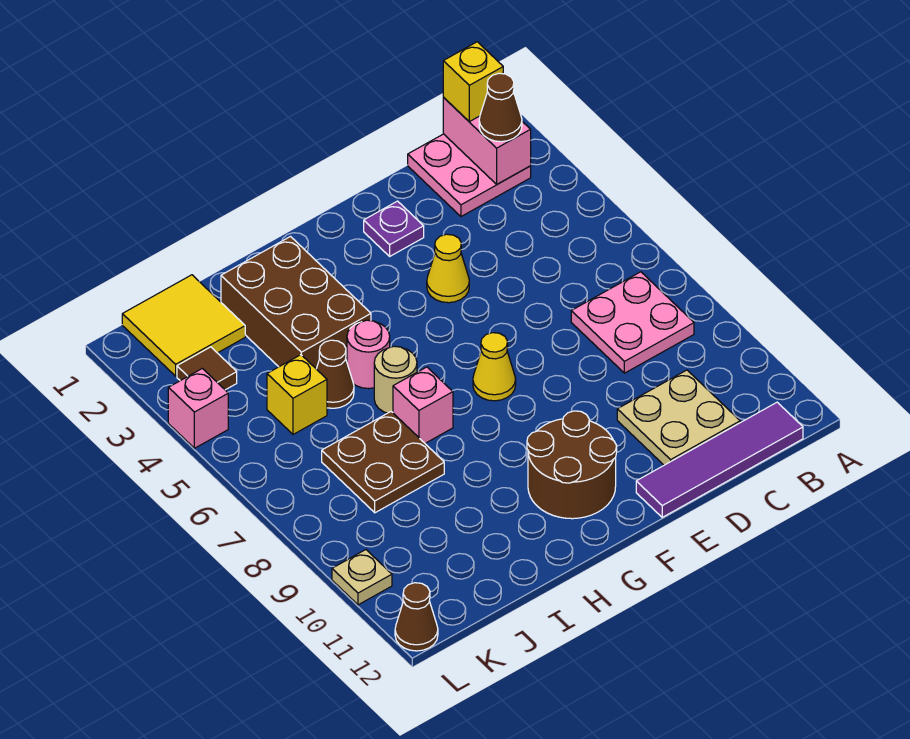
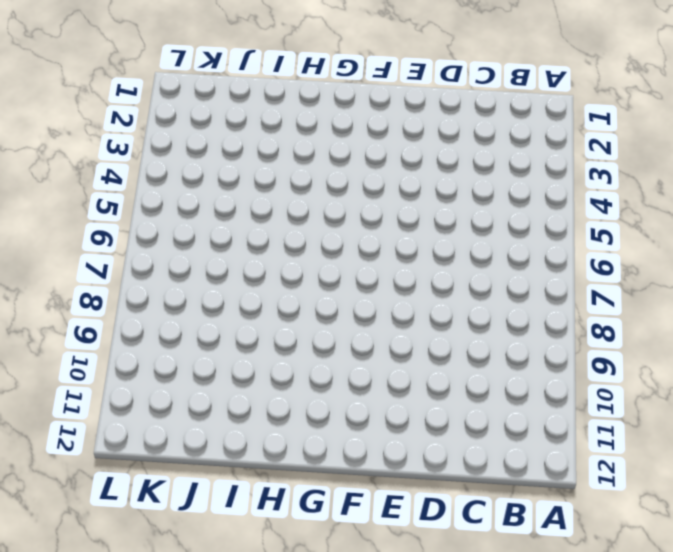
none -> pink plate B1:C2 level 1
none -> pink plate B7:C8 level 1
none -> purple tile B12:E12 level 1

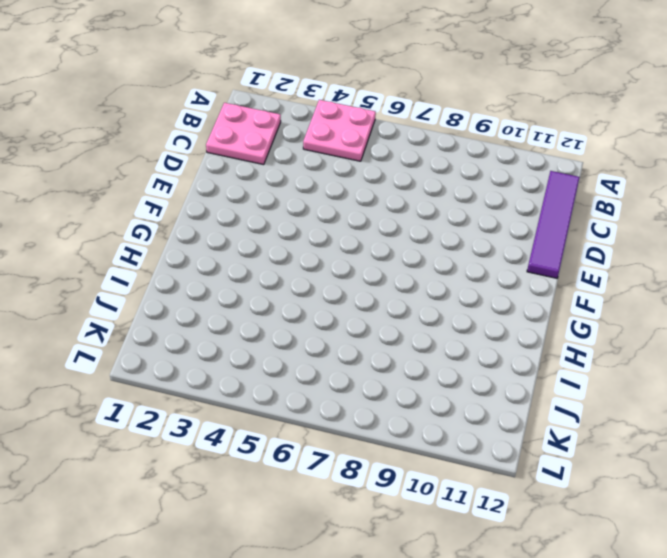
pink plate A4:B5 level 1 -> pink plate B7:C8 level 1
none -> tan plate C10:D11 level 1
none -> purple plate E2 level 1
none -> yellow cone E4 level 1

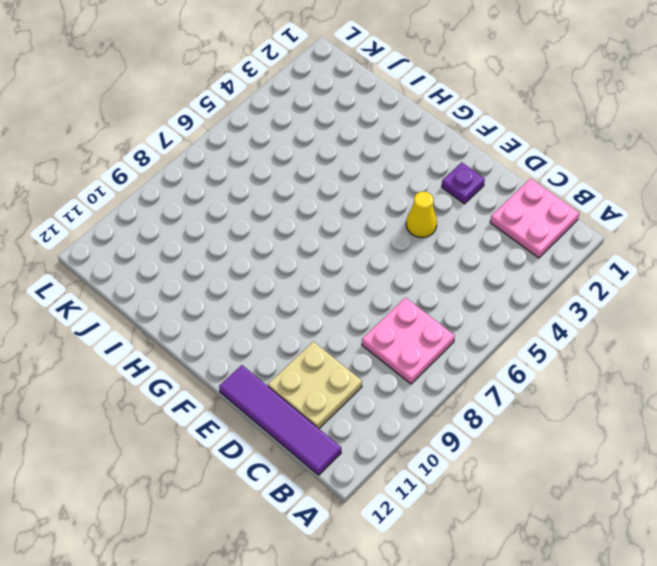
none -> yellow cone F7 level 1
none -> brown round brick F10:G11 level 1
none -> brown brick H2:I4 level 1

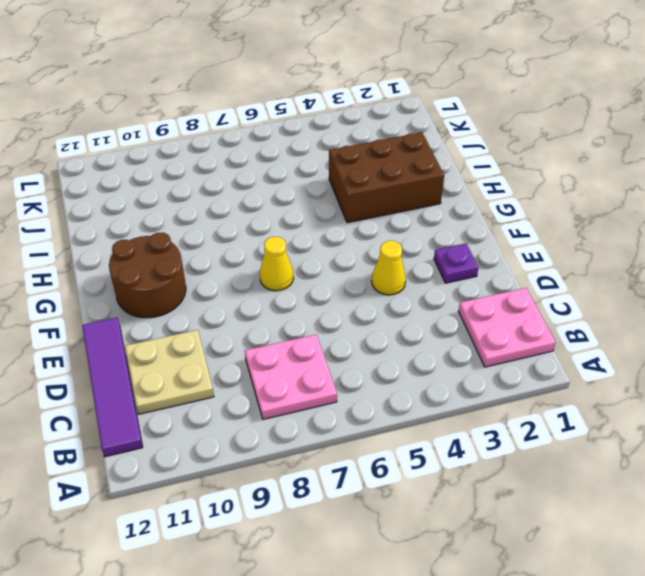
none -> pink round brick H5 level 1
none -> tan round brick H6 level 1
none -> pink brick H7 level 1

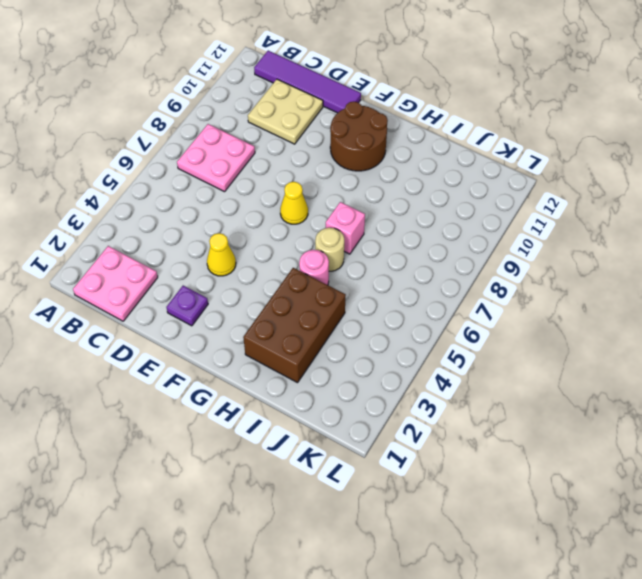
none -> brown cone I5 level 1
none -> brown plate I7:J8 level 1
none -> yellow tile J1:K2 level 1

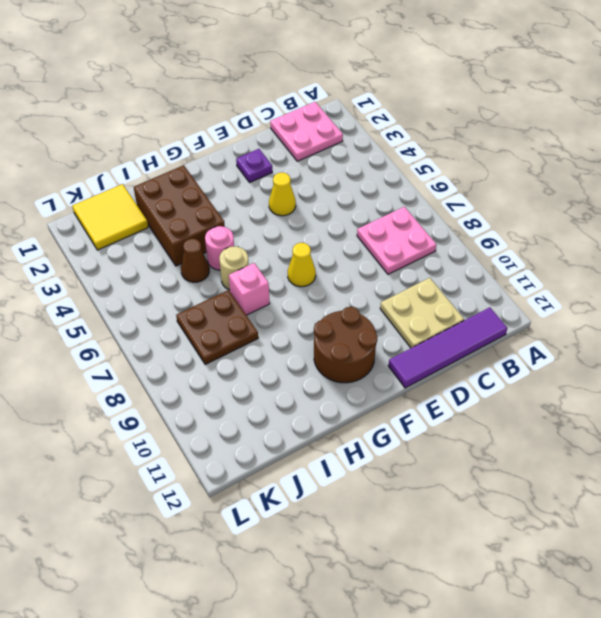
none -> yellow brick J5 level 1
none -> brown tile K3 level 1
none -> pink brick L4 level 1

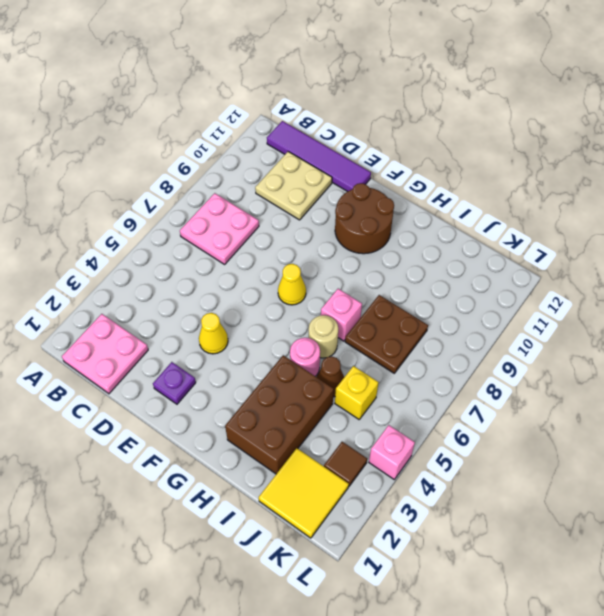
none -> tan plate L10 level 1
none -> brown cone L12 level 1
none -> pink brick B1:B2 level 2

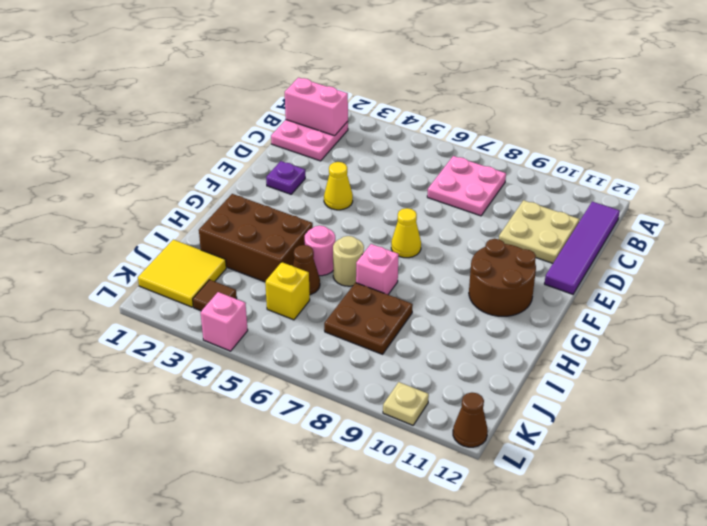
none -> yellow brick B1 level 3
none -> brown cone B2 level 3

